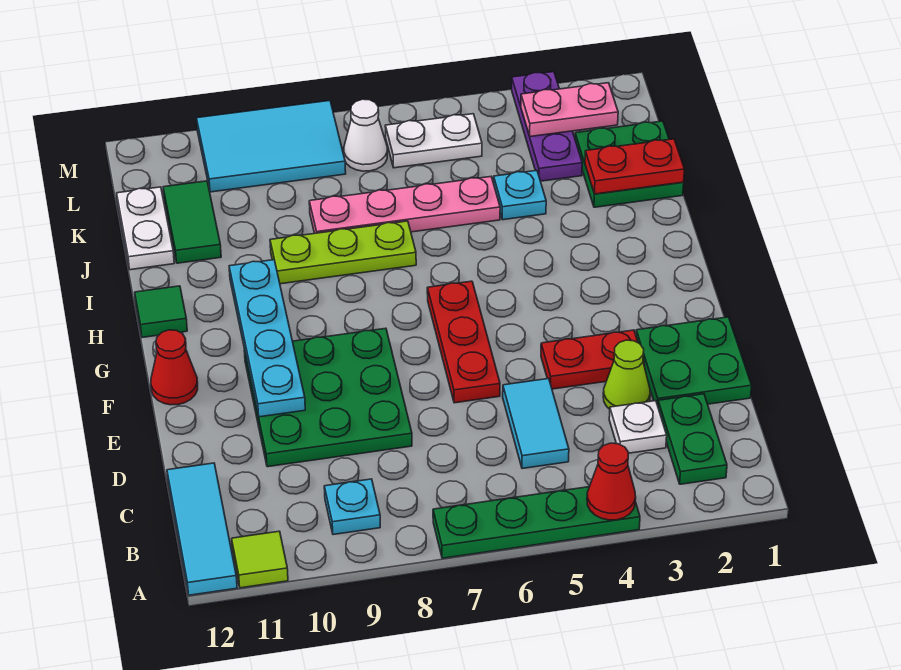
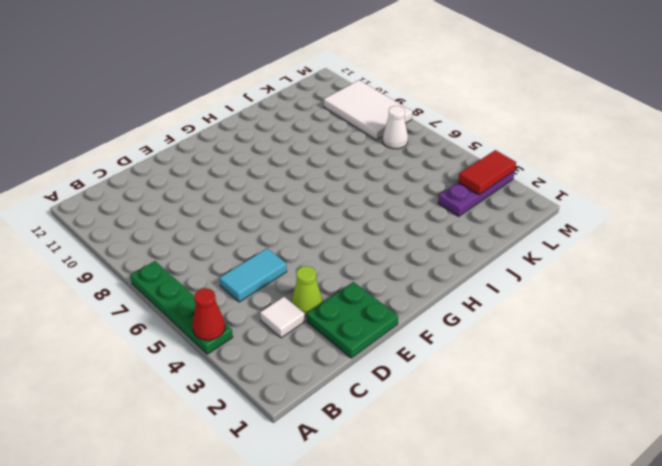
white tile C3 level 1 -> white plate C3 level 1
red tile L3:M3 level 2 -> pink plate L2:L3 level 2
white tile L8:M10 level 1 -> cyan tile L8:M10 level 1
none -> lime tile A11 level 1
none -> cyan tile A12:C12 level 1
none -> green plate B2:C2 level 1

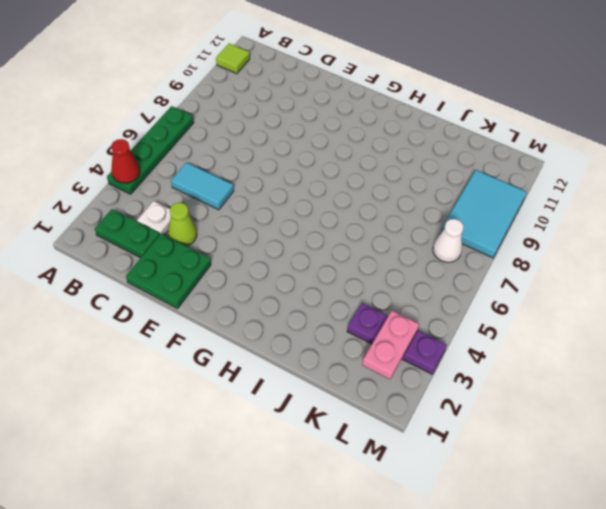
none -> cyan tile A12:C12 level 1
none -> cyan plate B9 level 1
none -> green plate D8:F10 level 1

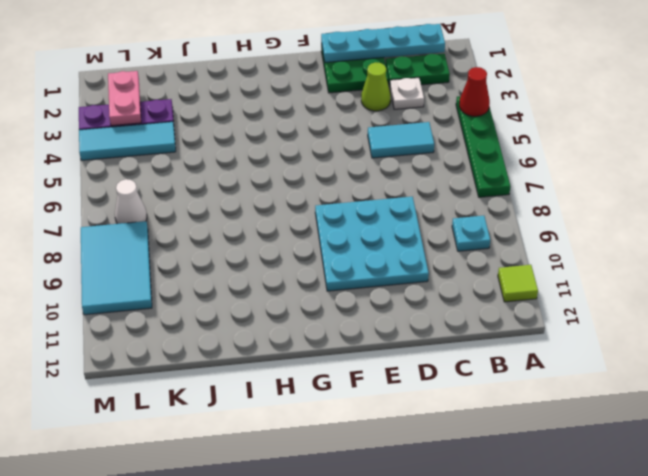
cyan plate B1:E1 level 2 -> cyan plate E10:H10 level 2
cyan plate D8:F10 level 1 -> green plate D8:F10 level 1
cyan tile K4:M4 level 1 -> cyan tile A12:C12 level 1
none -> red plate E3:E4 level 1
none -> red plate E6:G6 level 1
none -> red cone F12 level 1

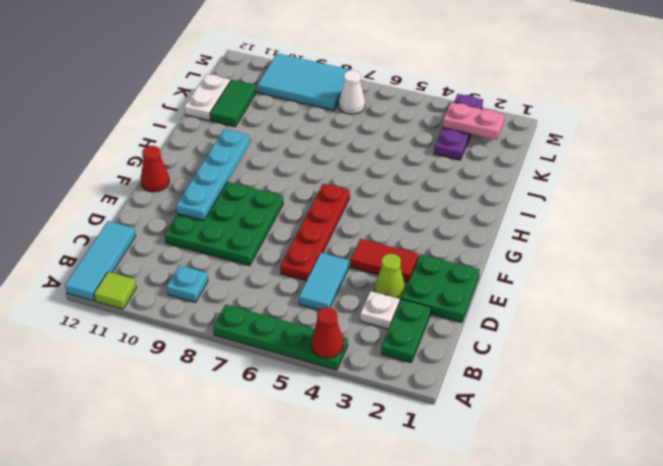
red plate D6:G6 level 1 -> red plate E6:G6 level 1
red tile E3:E4 level 1 -> red plate E3:E4 level 1
none -> green tile H12 level 1
none -> lime plate I7:I9 level 1
none -> green plate J1:K2 level 1

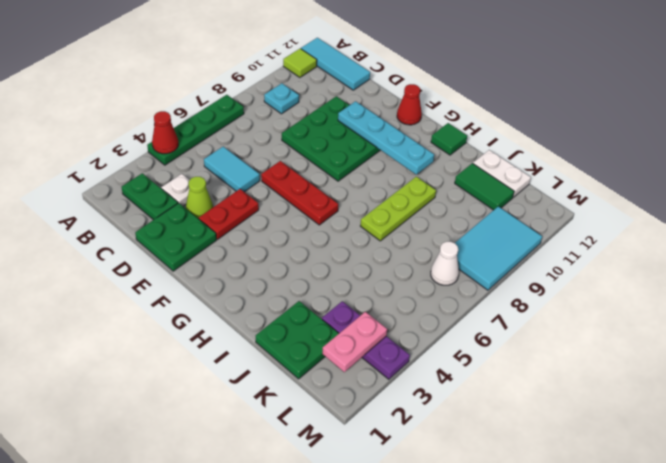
none -> cyan plate J4 level 1
none -> pink plate J5:J8 level 1
none -> white plate L5:L6 level 1

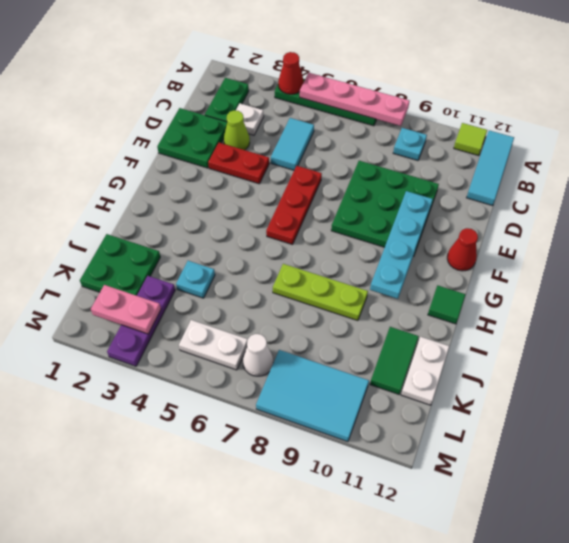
pink plate A5:A8 level 2 -> pink plate J5:J8 level 1
none -> red plate J1:J2 level 2

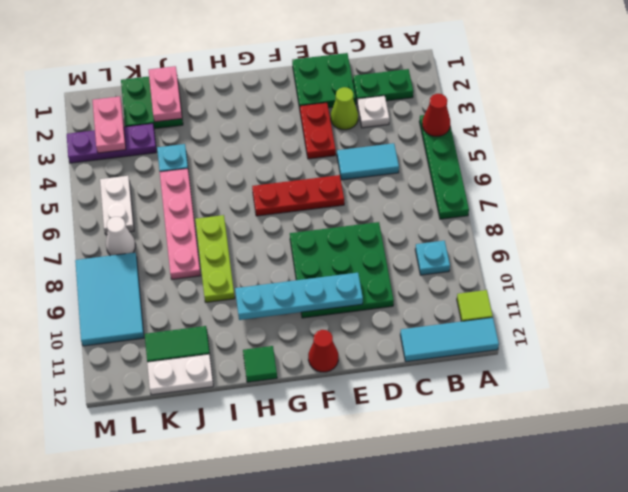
pink plate J1:J2 level 2 -> red plate J1:J2 level 2

